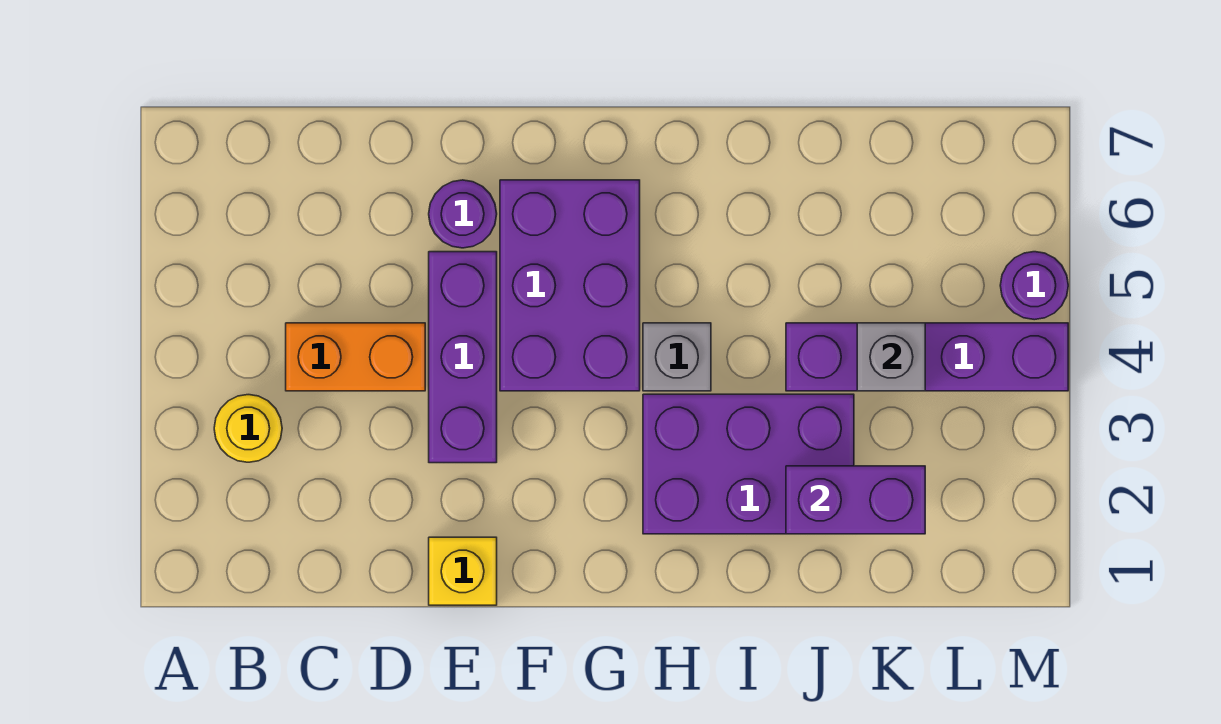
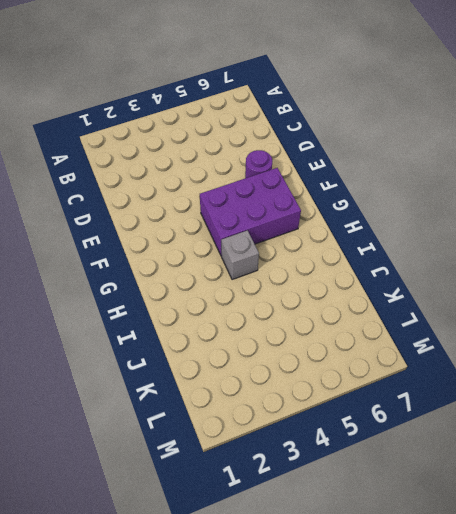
none -> yellow round brick B3 level 1
none -> orange brick C4:D4 level 1
none -> yellow brick E1 level 1

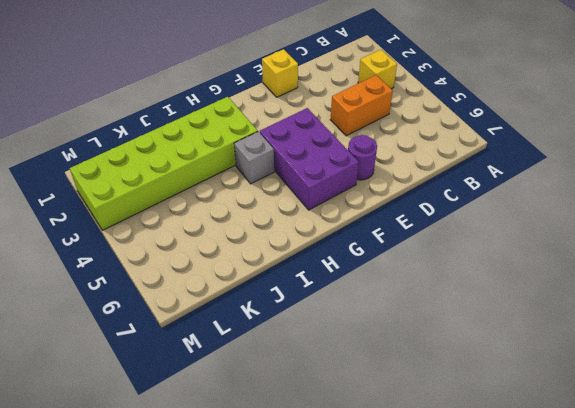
yellow brick B3 level 1 -> yellow round brick B3 level 1
lime brick H2:M3 level 1 -> purple brick H2:J3 level 1
none -> purple brick E3:E5 level 1
none -> purple brick J4:M4 level 1
none -> purple round brick M5 level 1

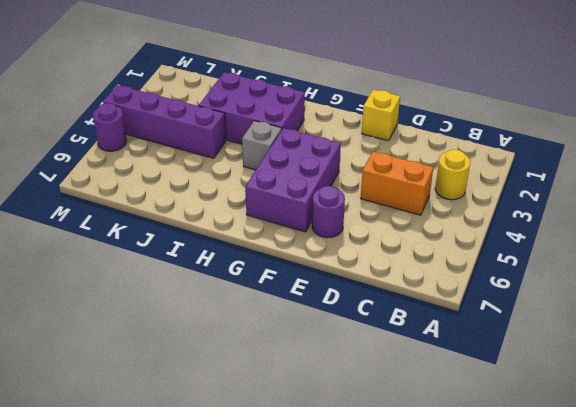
none -> purple brick E3:E5 level 1
none -> purple brick J2:K2 level 2
none -> grey brick K4 level 2

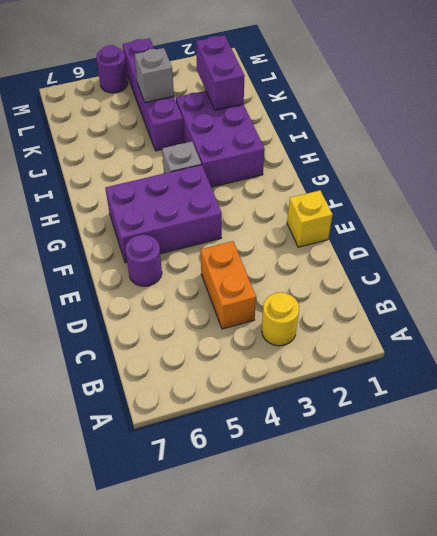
none -> purple brick E3:E5 level 1

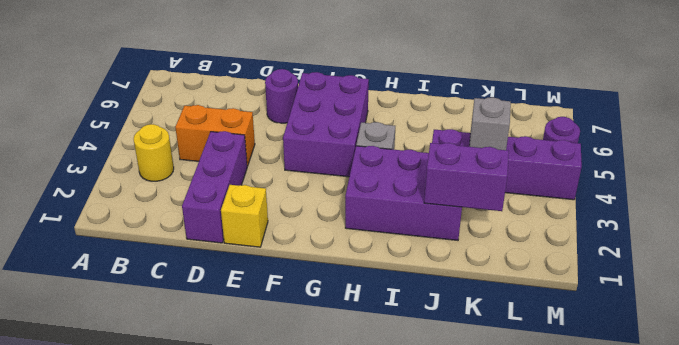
purple brick D1:D3 level 1 -> purple brick E3:E5 level 1

